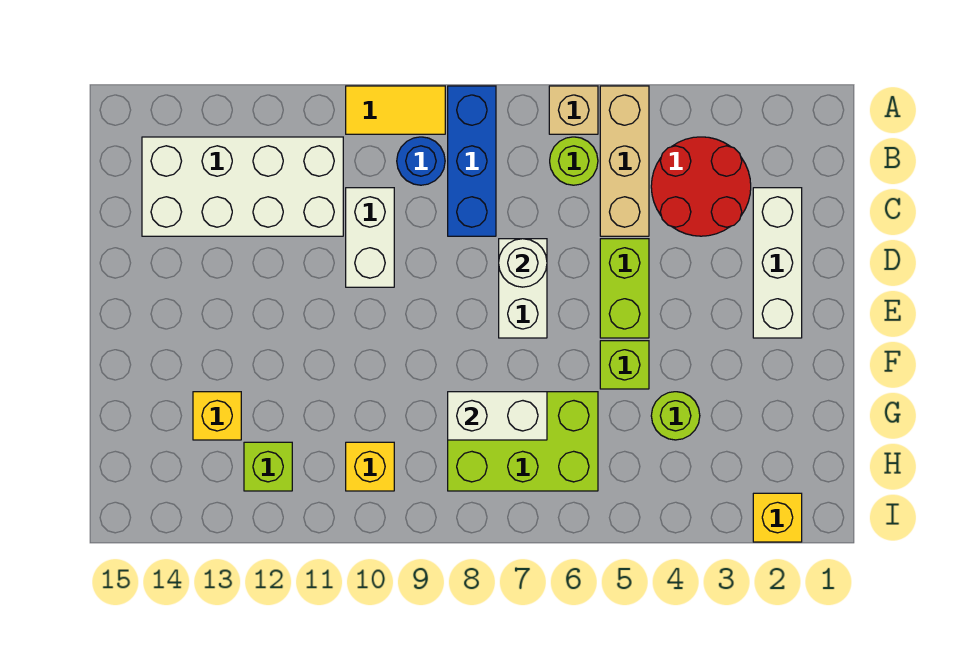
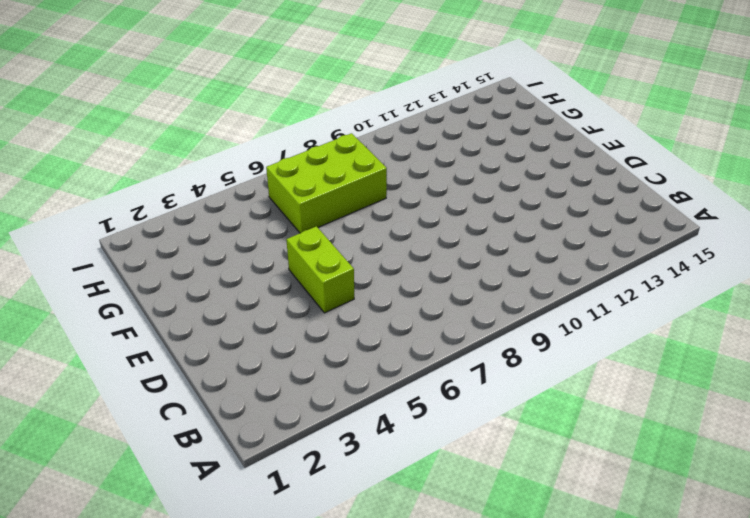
none -> tan brick A5:C5 level 1
none -> tan brick A6 level 1
none -> blue brick A8:C8 level 1

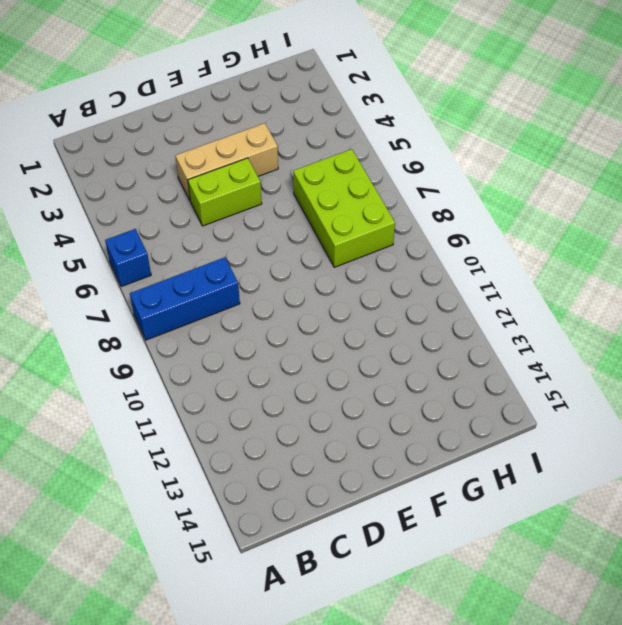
blue brick A6 level 1 -> tan brick A6 level 1
tan brick D4:F4 level 1 -> tan brick A5:C5 level 1
none -> yellow tile A9:A10 level 1
none -> red round brick B3:C4 level 1
none -> lime round brick B6 level 1

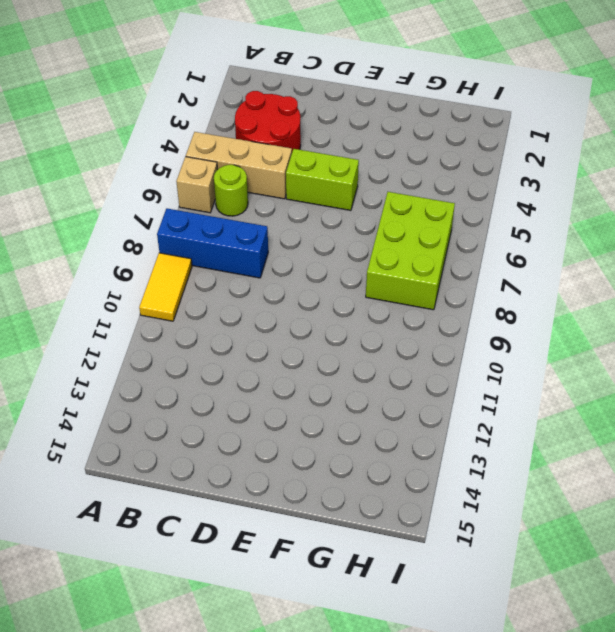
none -> blue round brick B9 level 1
none -> white brick B11:C14 level 1
none -> white brick C2:E2 level 1

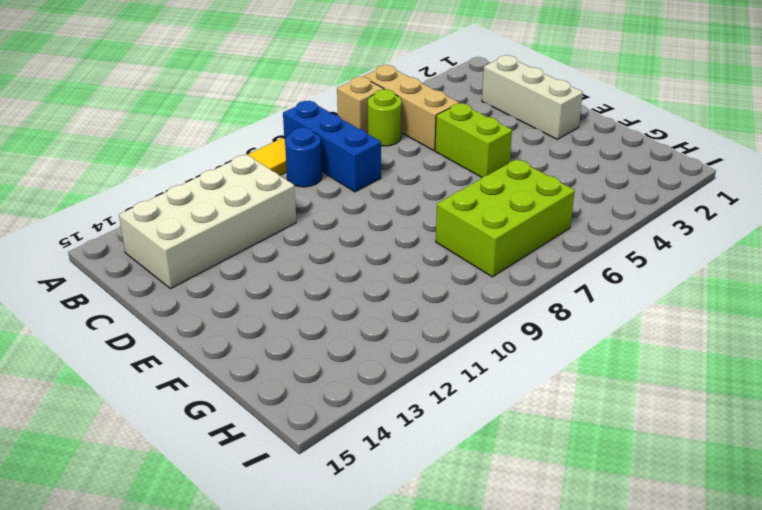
none -> red round brick B3:C4 level 1
none -> white brick C10:D10 level 1
none -> white brick D7:E7 level 1

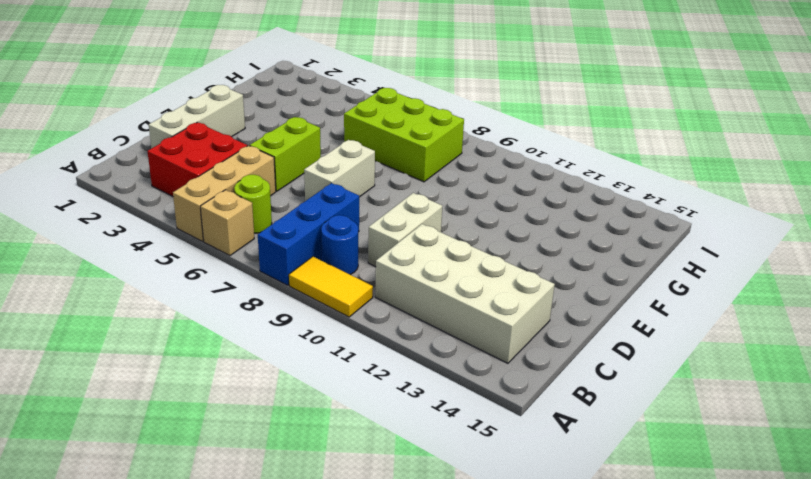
red brick B3:C4 level 1 -> red round brick B3:C4 level 1
none -> lime brick F5 level 1
none -> lime round brick G4 level 1
none -> yellow brick G13 level 1

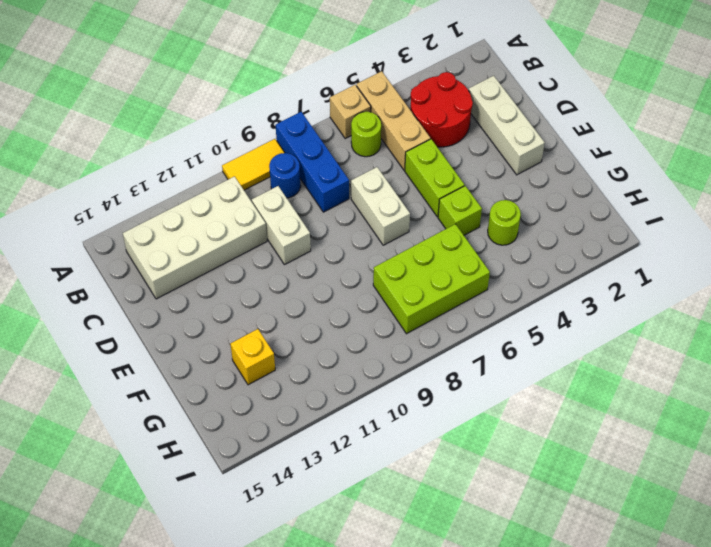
none -> yellow brick H10 level 1
none -> lime brick H12 level 1
none -> yellow brick I2 level 1

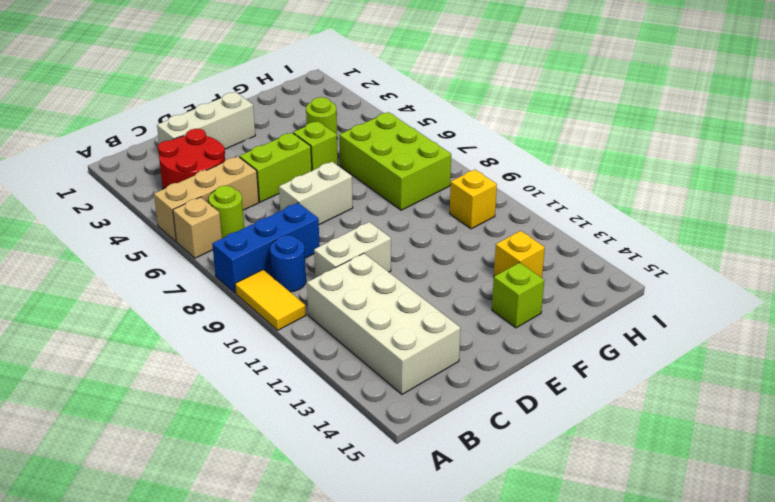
lime brick F14 level 1 -> lime brick H12 level 1
none -> yellow brick I2 level 1
none -> white round brick D7 level 2
none -> white brick G7:G8 level 2

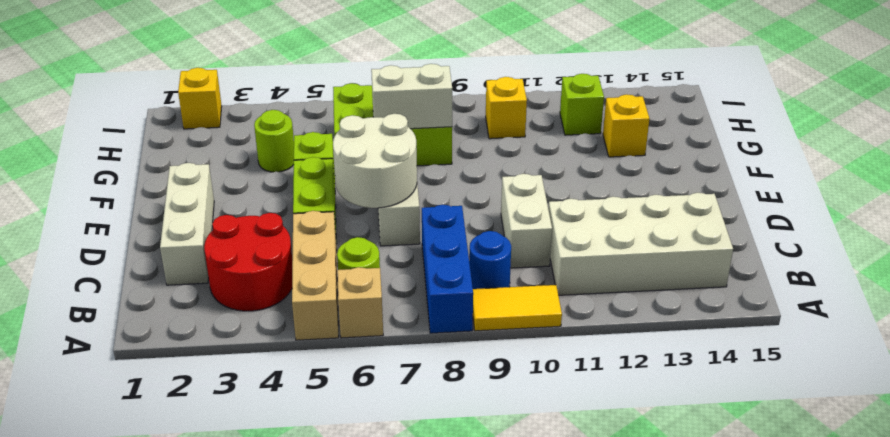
white round brick D6:E7 level 2 -> white round brick D7 level 2

